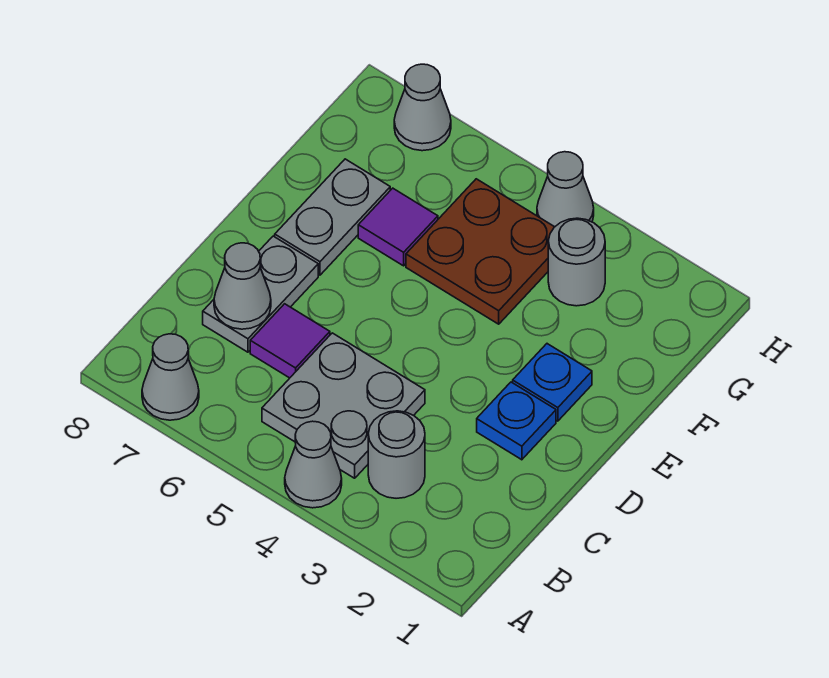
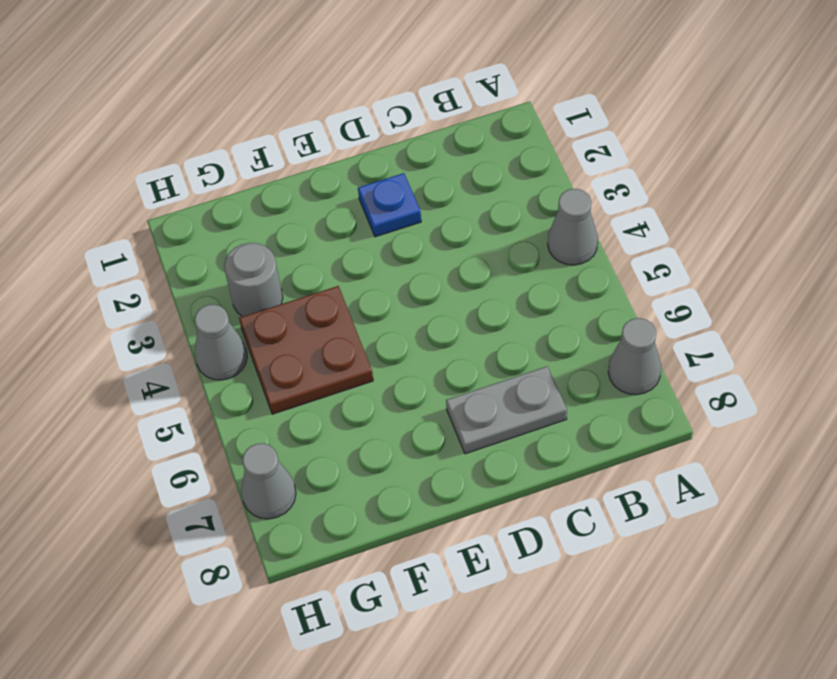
none -> grey round brick B3 level 1
none -> grey plate B4:C5 level 1
none -> purple tile C6 level 1

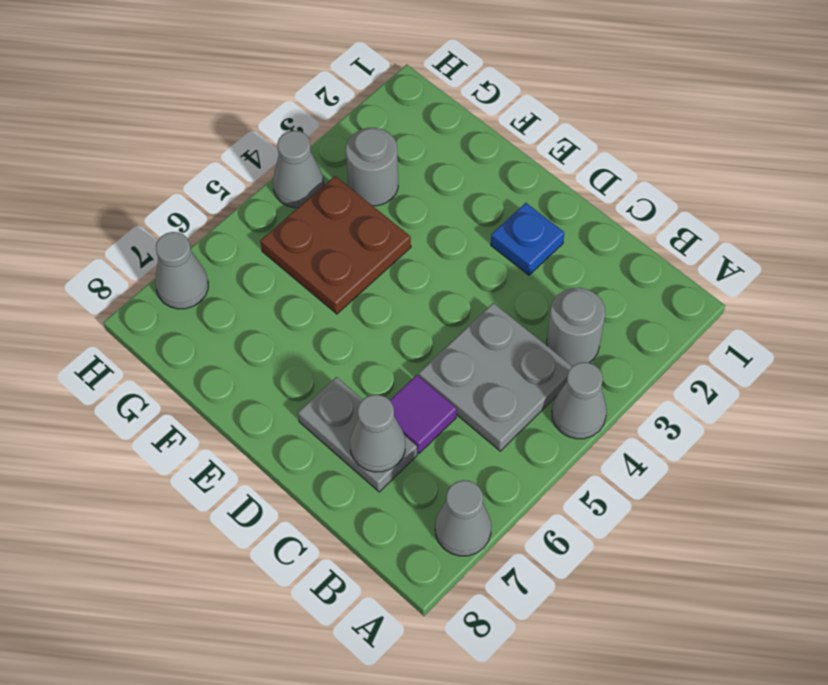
none -> blue plate E2 level 1
none -> grey plate E7:F7 level 1
none -> purple tile F6 level 1

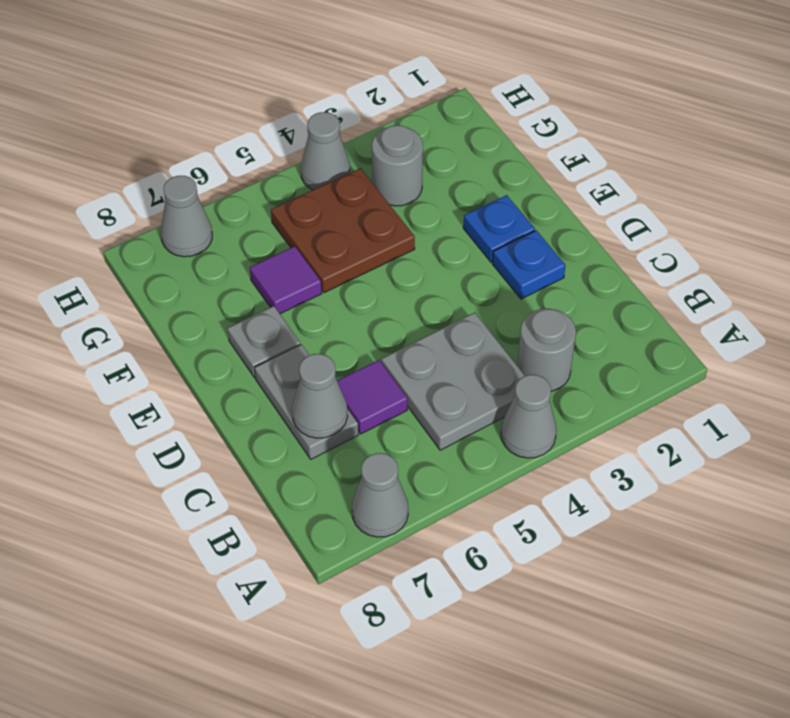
grey plate E7 level 1 -> grey plate E7:F7 level 1

